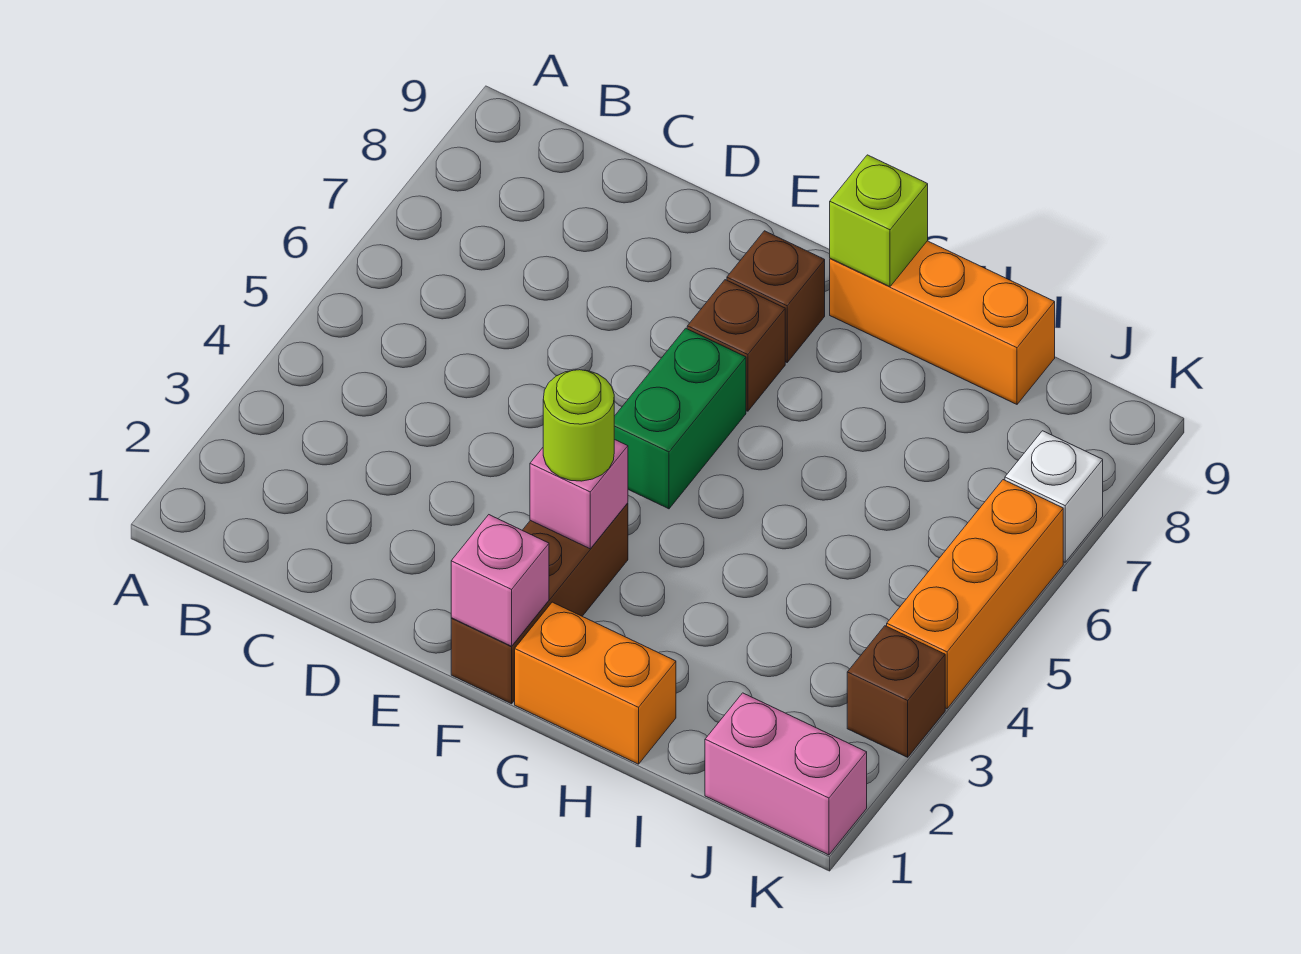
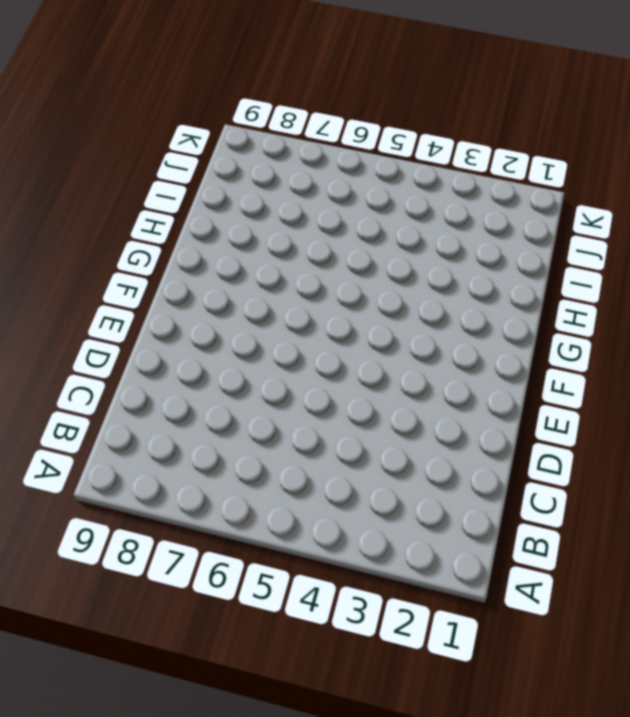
none -> brown brick F1:F3 level 1
none -> green brick F5:F6 level 1
none -> brown brick F7 level 1

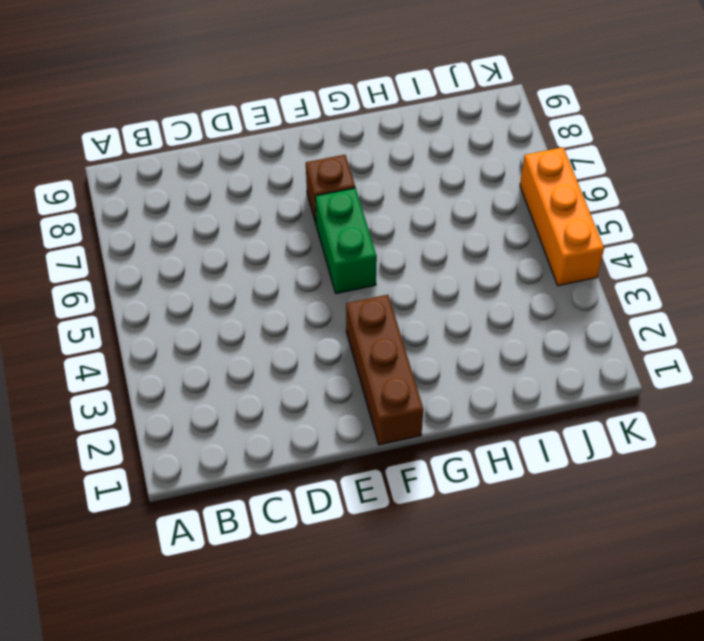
none -> brown brick F8 level 1
none -> orange brick G1:H1 level 1
none -> orange brick G9:I9 level 1

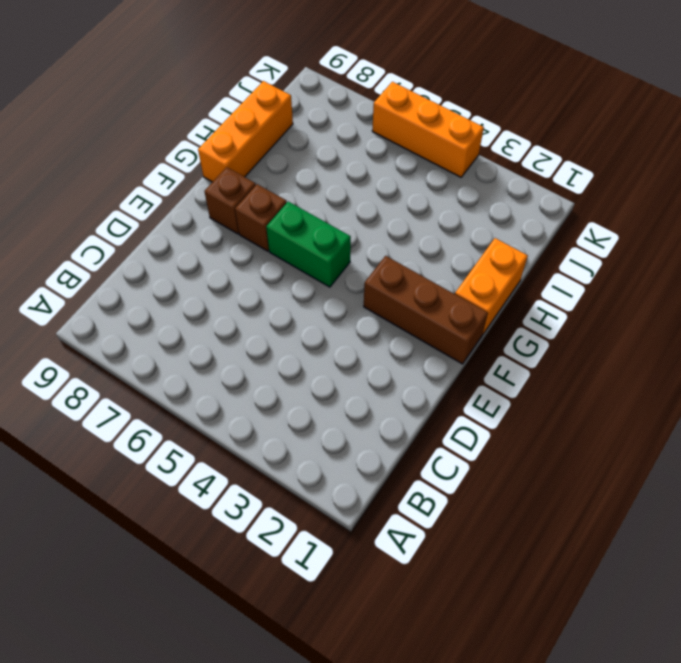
none -> pink brick J1:K1 level 1
none -> brown brick K3 level 1
none -> white brick K7 level 1

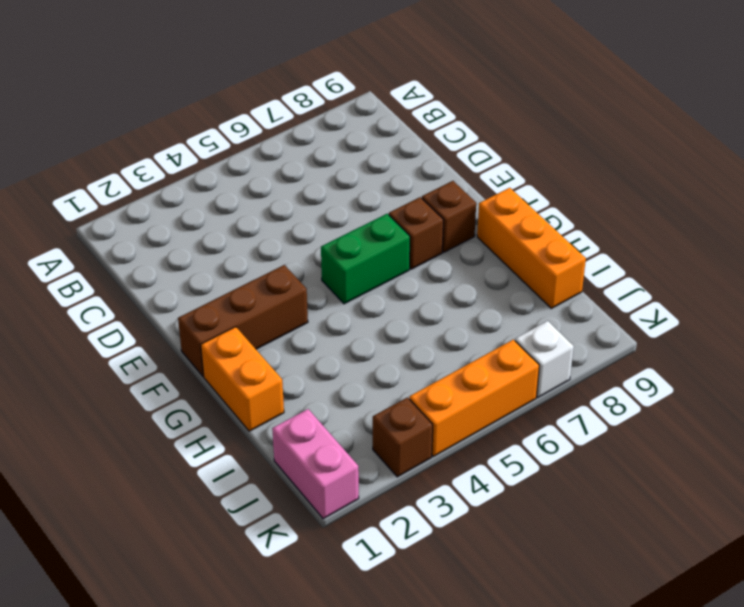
none -> pink brick F1 level 2
none -> pink brick F3 level 2
none -> lime brick G9 level 2

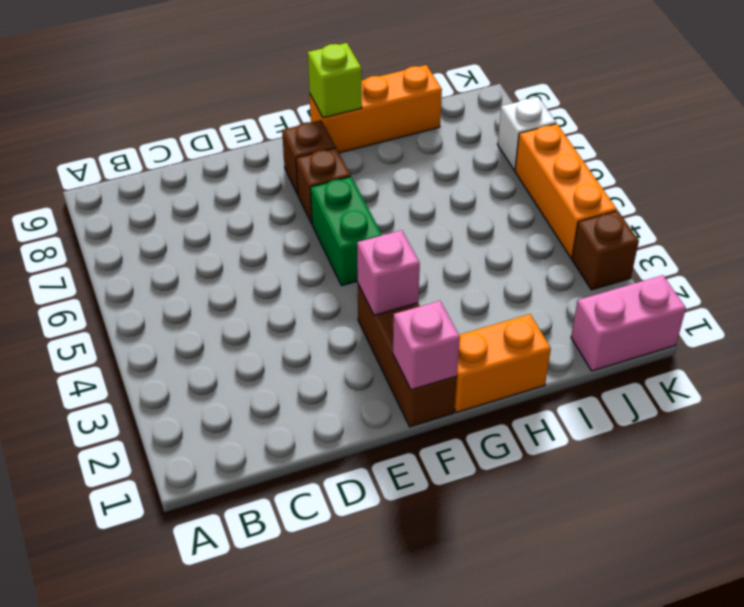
none -> lime round brick F3 level 3

